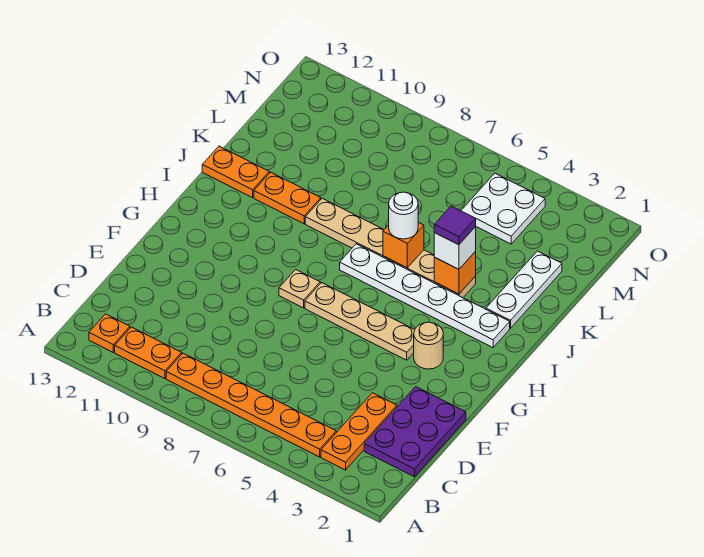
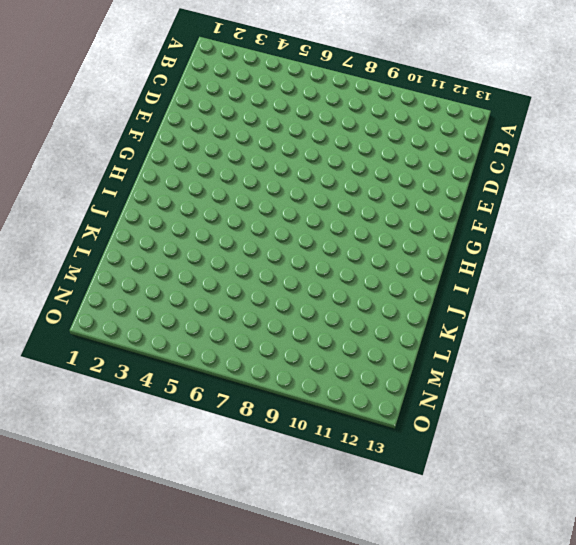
none -> orange plate B3:D3 level 1
none -> orange plate B4:B9 level 1
none -> orange plate B10:B11 level 1

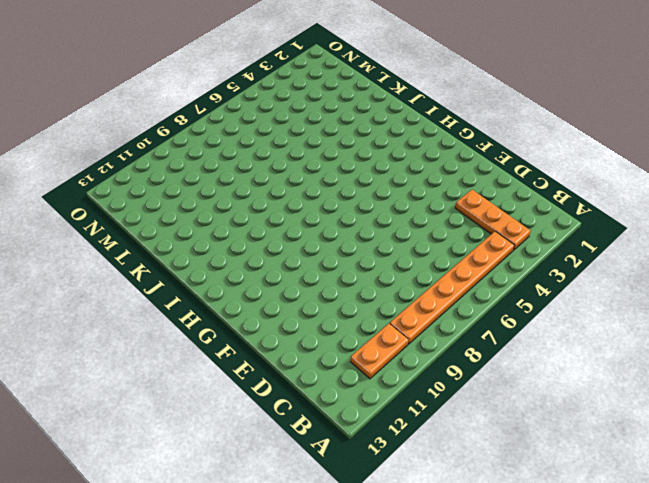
none -> orange plate B12 level 1
none -> purple plate C1:E2 level 1
none -> tan round brick G3 level 1

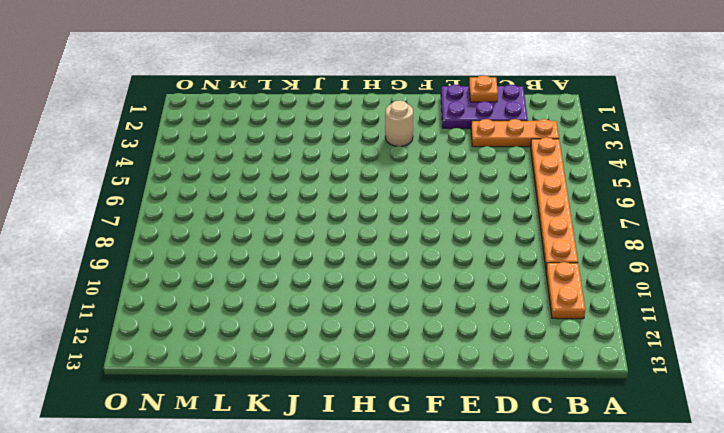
orange plate D1 level 2 -> orange plate B12 level 1
none -> tan plate G4:G7 level 1
none -> tan plate G8 level 1
none -> white plate I2:I7 level 1

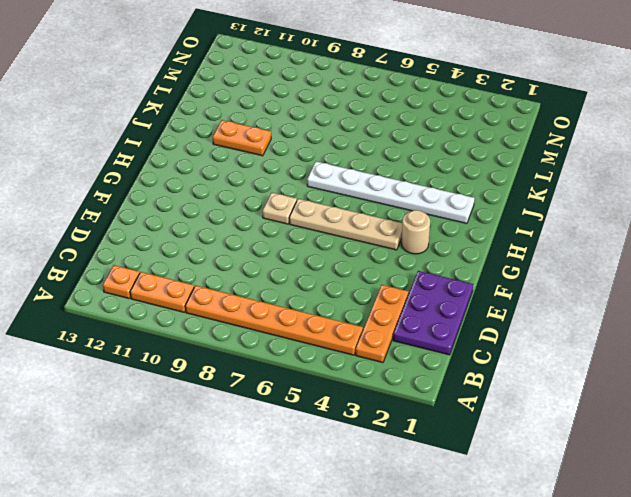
none -> white plate J2:L2 level 1
none -> tan plate J4:J9 level 1
none -> orange plate J12:J13 level 1

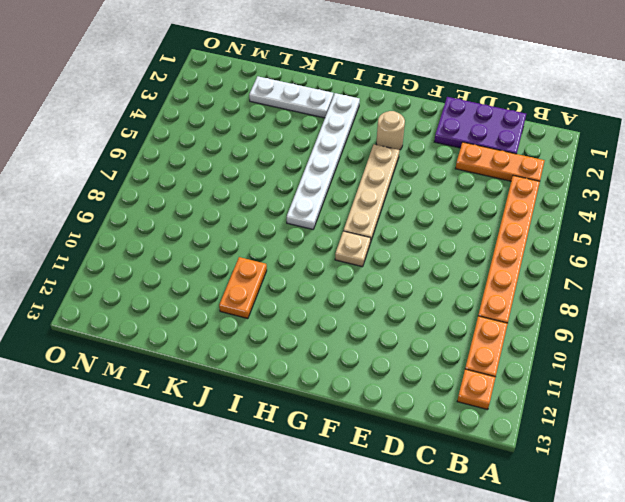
none -> tan plate J4:J9 level 1
none -> orange plate J12:J13 level 1
none -> white plate M4:N5 level 1

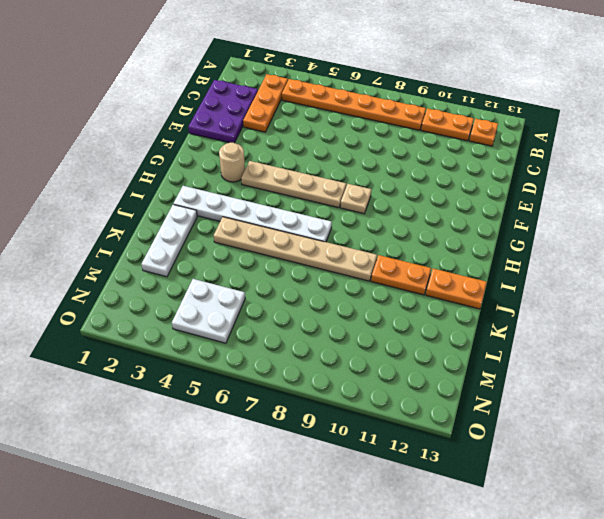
none -> orange brick J4 level 2
none -> orange brick J6 level 2
none -> white brick J4 level 3

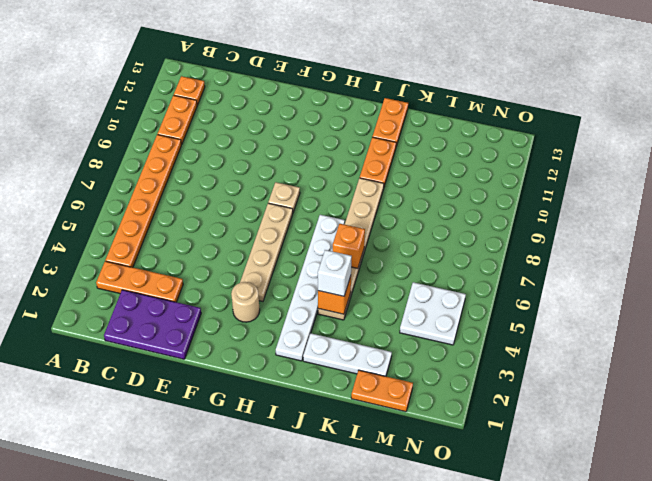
orange plate L1:M1 level 1 -> none
none -> white round brick J6 level 3
none -> purple tile J4 level 4

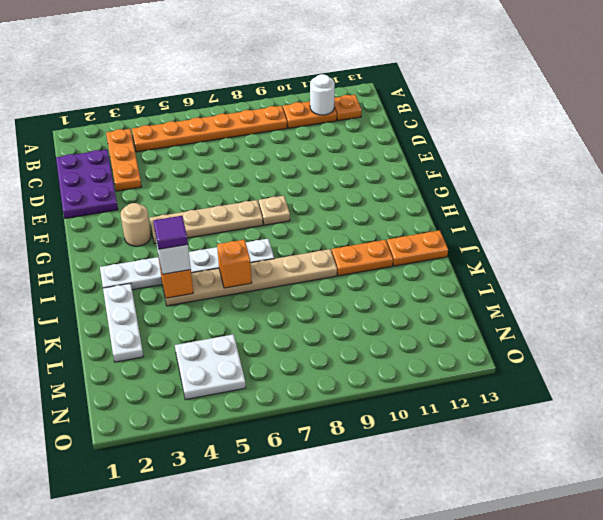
white round brick B11 level 2 -> white round brick J6 level 3

